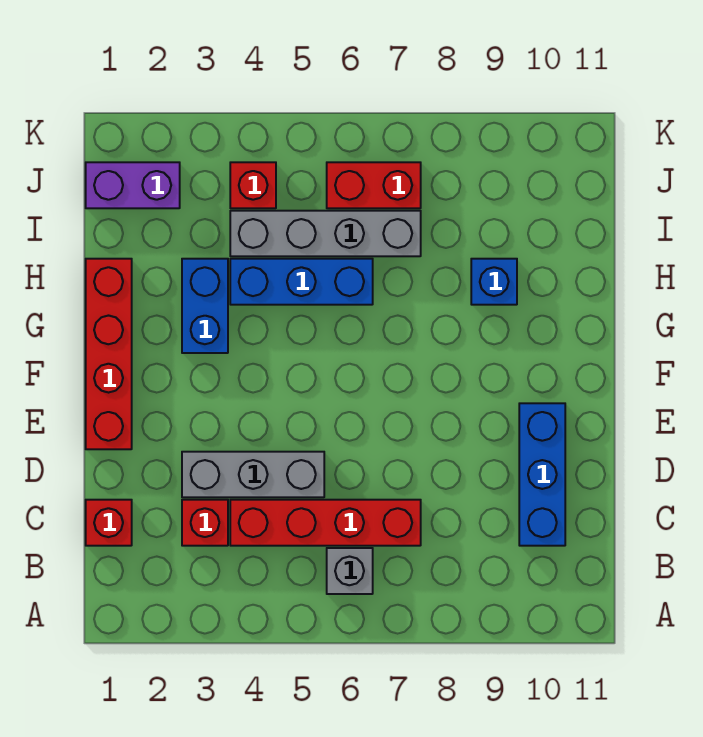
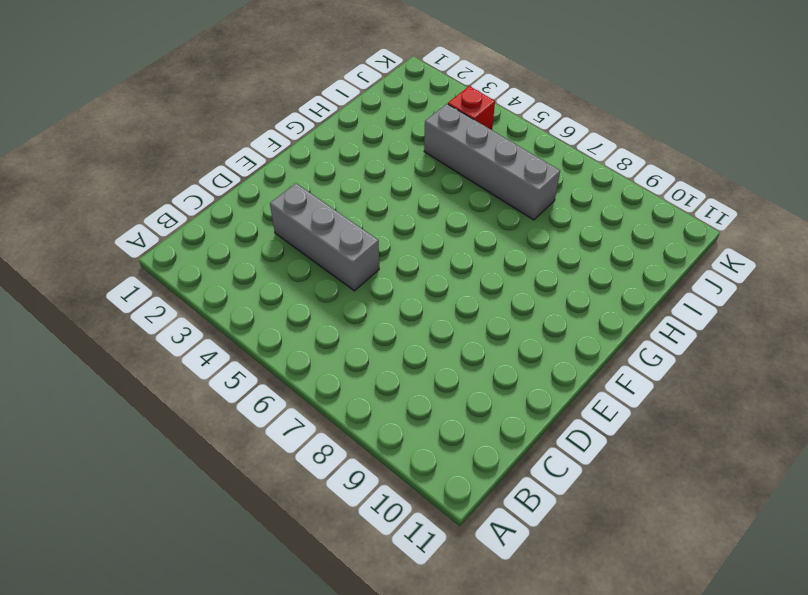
none -> grey brick B6 level 1
none -> red brick C1 level 1
none -> red brick C3 level 1

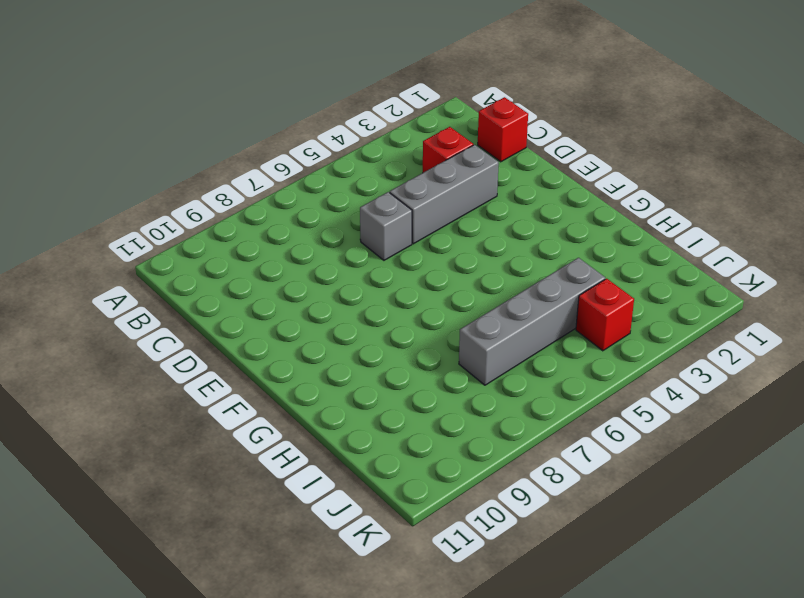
grey brick D6 level 1 -> grey brick B6 level 1
none -> red brick C4:C7 level 1
none -> blue brick C10:E10 level 1
none -> red brick E1:H1 level 1

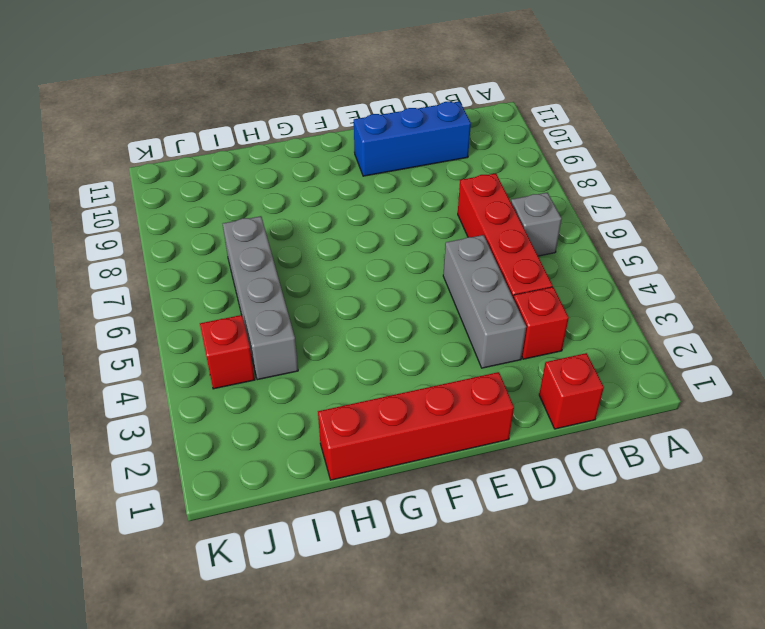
none -> blue brick G3:H3 level 1
none -> blue brick H4:H6 level 1
none -> blue brick H9 level 1

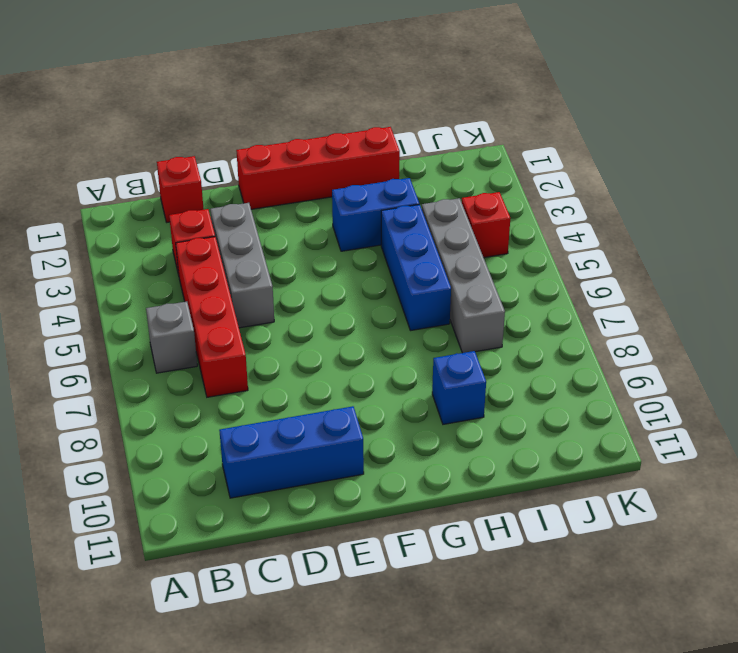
none -> purple brick J1:J2 level 1
none -> red brick J6:J7 level 1

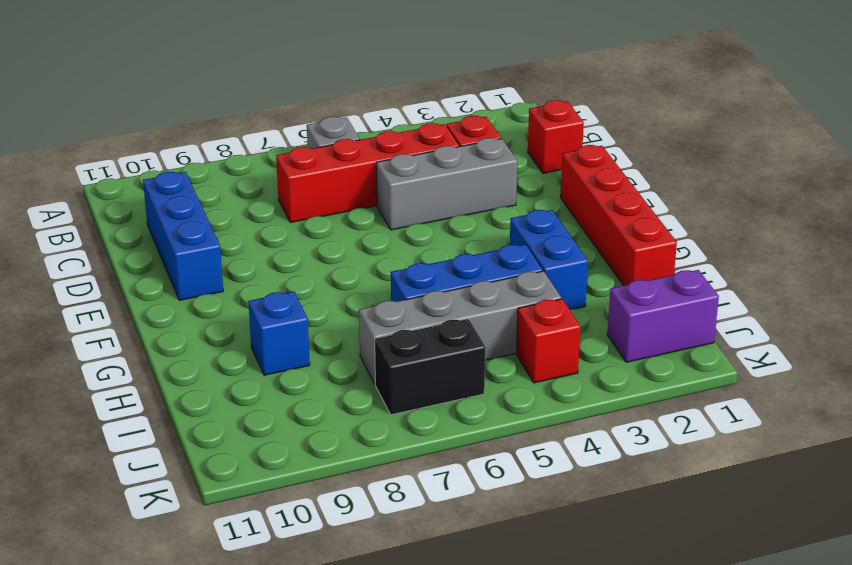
black brick J6:J7 level 1 -> red brick J6:J7 level 1

